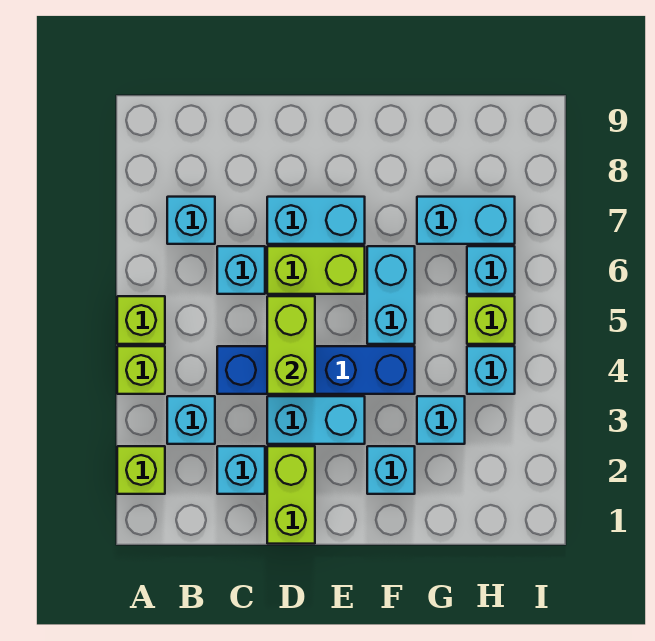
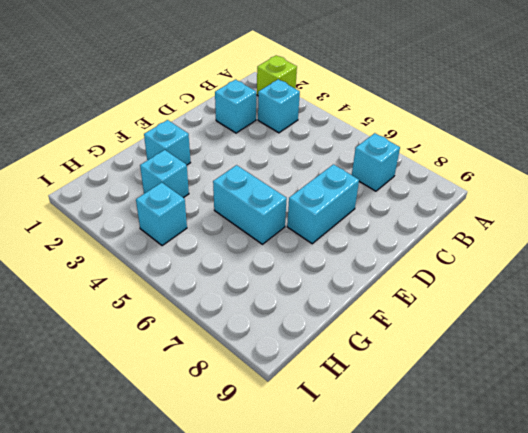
none -> lime brick A4 level 1
none -> lime brick A5 level 1
none -> blue brick C4:F4 level 1

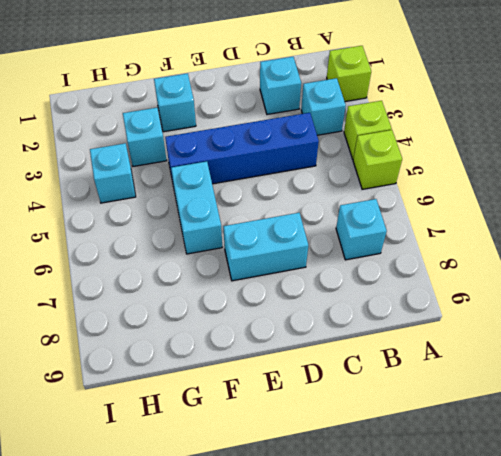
none -> cyan brick C6 level 1
none -> lime brick D1:D2 level 1
none -> cyan brick D3:E3 level 1

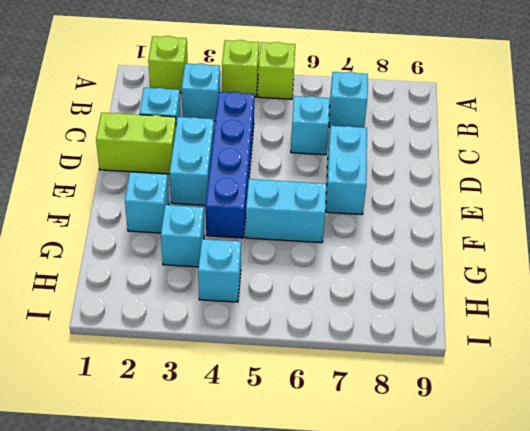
none -> lime brick D6:E6 level 1
none -> cyan brick G7:H7 level 1
none -> lime brick H5 level 1

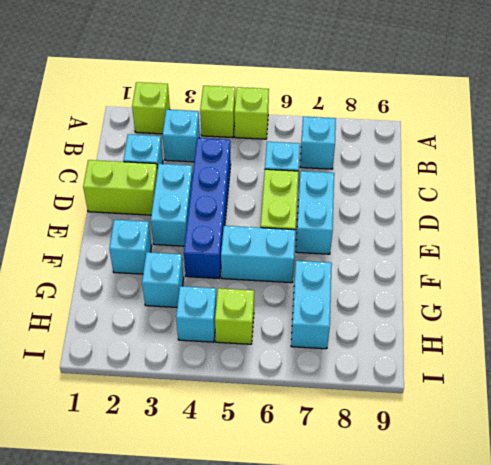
none -> cyan brick H6 level 1
none -> lime brick D4:D5 level 2

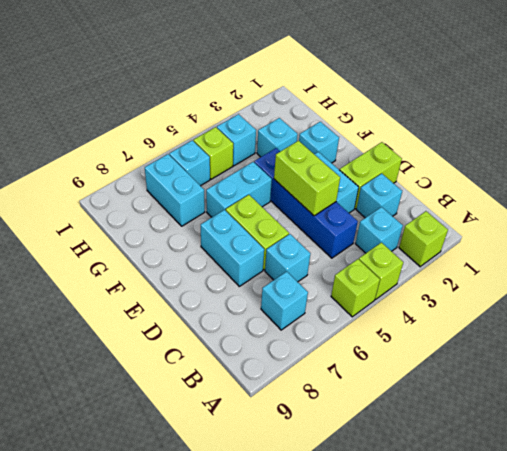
lime brick D4:E4 level 2 -> lime brick D4:D5 level 2

